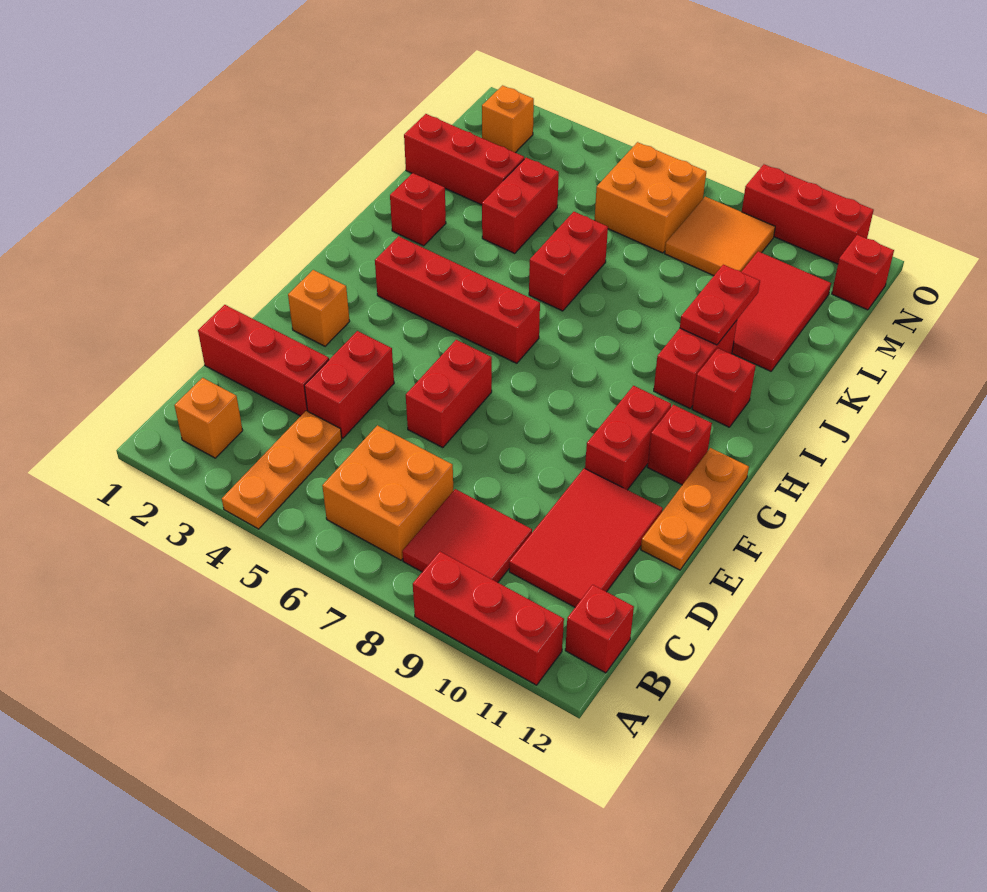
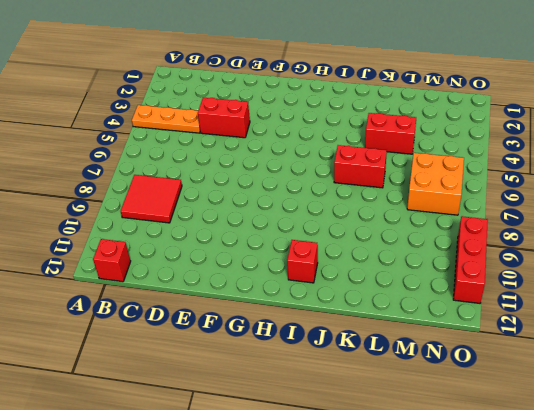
none -> red brick A9:A11 level 1
none -> orange brick B2 level 1
none -> orange brick B6:C7 level 1

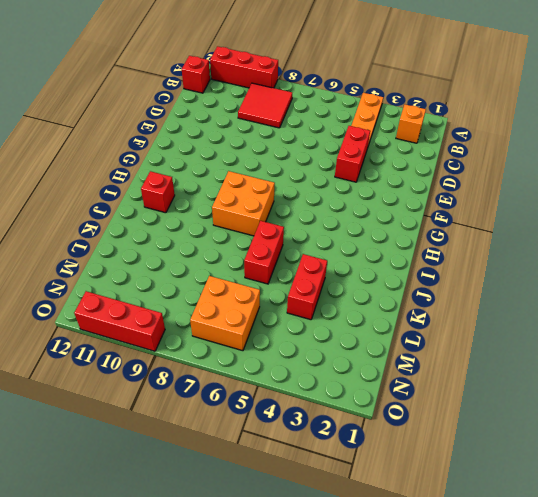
orange brick H7:I8 level 1 -> orange brick B6:C7 level 1
none -> red tile C10:E11 level 1
none -> red brick D1:D3 level 1
none -> red brick E6:F6 level 1

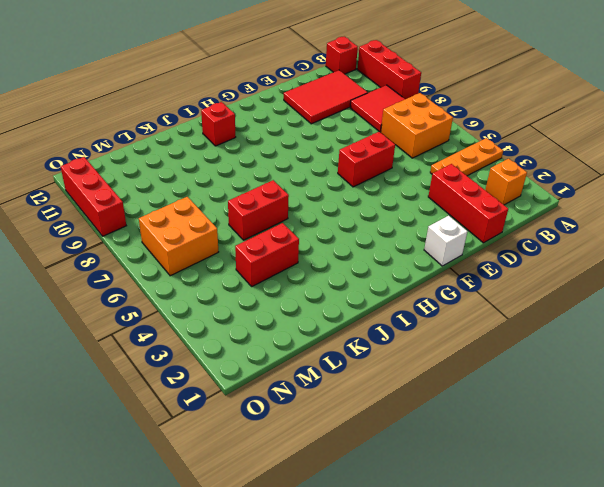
white brick F1 level 1 -> none
none -> red brick D4:E4 level 1
none -> orange plate E12:G12 level 1
none -> orange brick F2 level 1

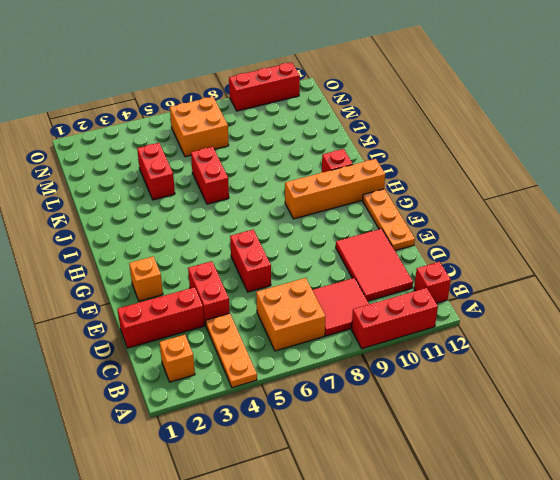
orange brick H9:H12 level 1 -> none
none -> red brick F10:G10 level 1
none -> red brick G11 level 1
none -> red brick H3:H6 level 1

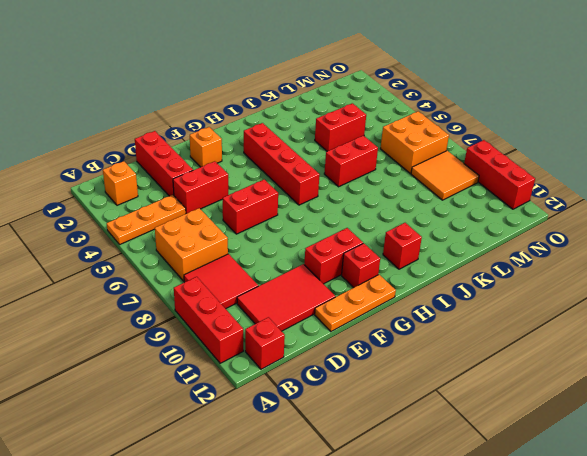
none -> red brick I10:J10 level 1
none -> red brick J2 level 1
none -> red tile K10:M11 level 1

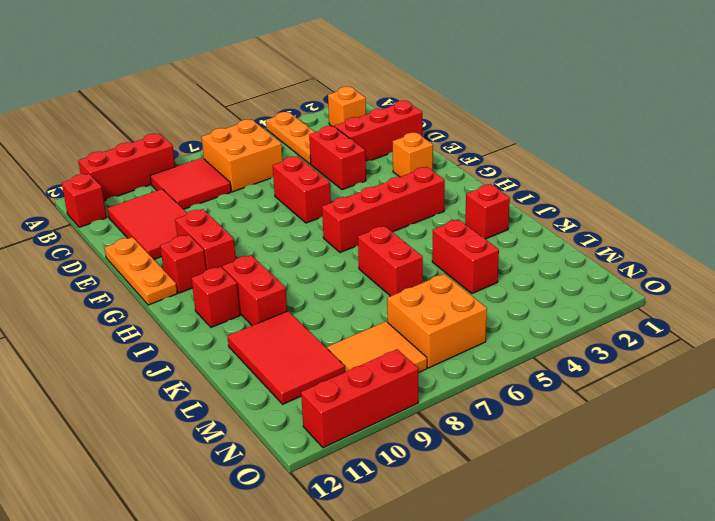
none -> red brick L1:L3 level 1
none -> orange brick N2 level 1
none -> red brick N12 level 1

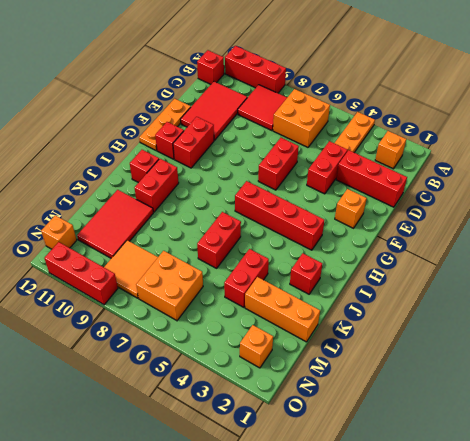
orange brick L1:L3 level 1 -> red brick L1:L3 level 1
orange brick N12 level 1 -> red brick N12 level 1
none -> red plate J10:K10 level 2

